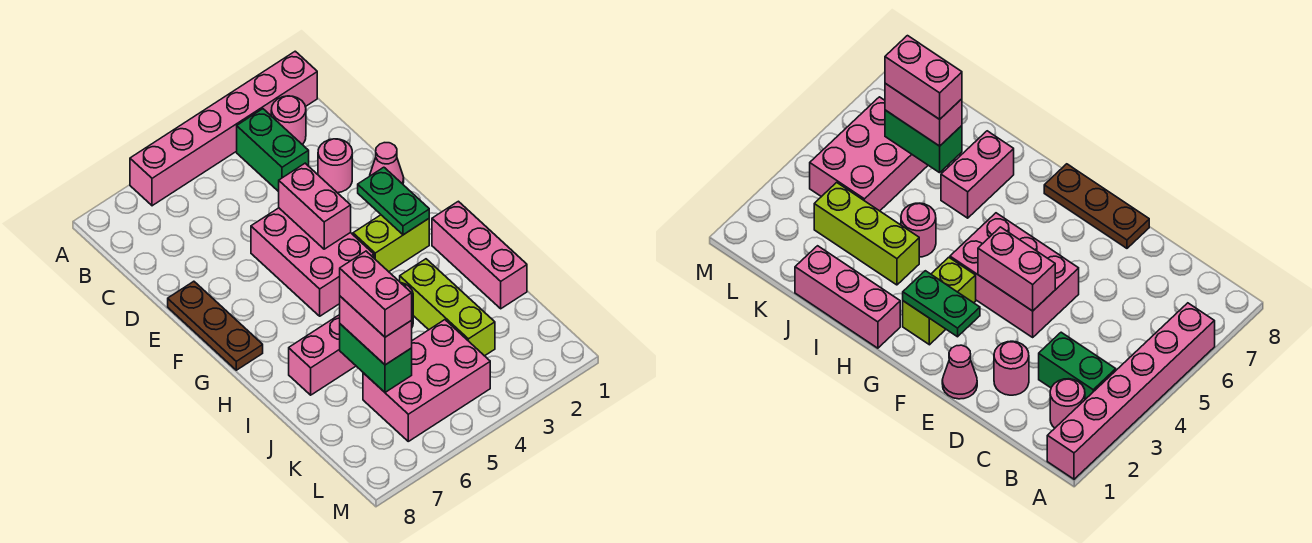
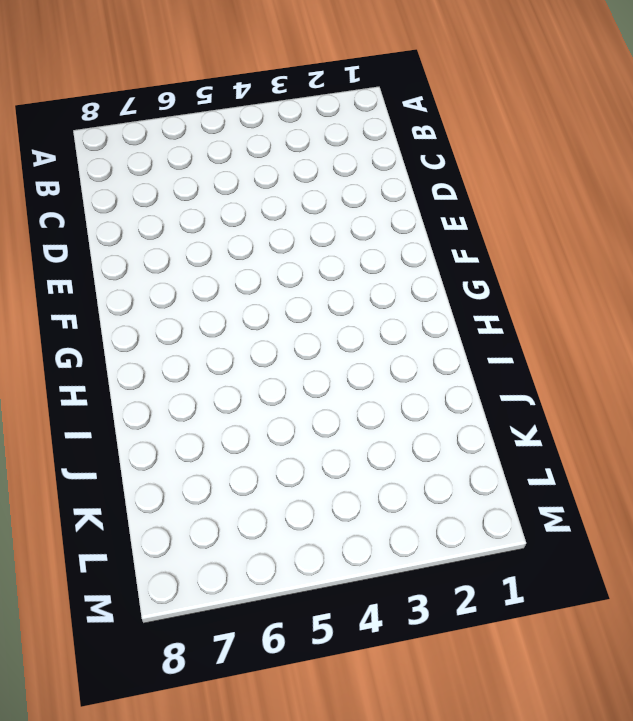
none -> pink brick A1:A6 level 1
none -> pink round brick B2 level 1
none -> green brick B3:C3 level 1

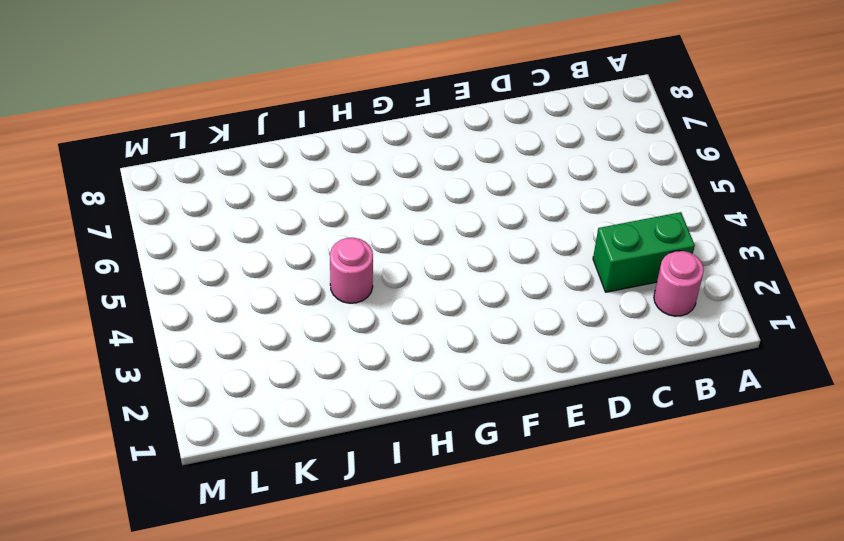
none -> pink brick A1:A6 level 1
none -> pink round brick D2 level 1
none -> pink cone E1 level 1

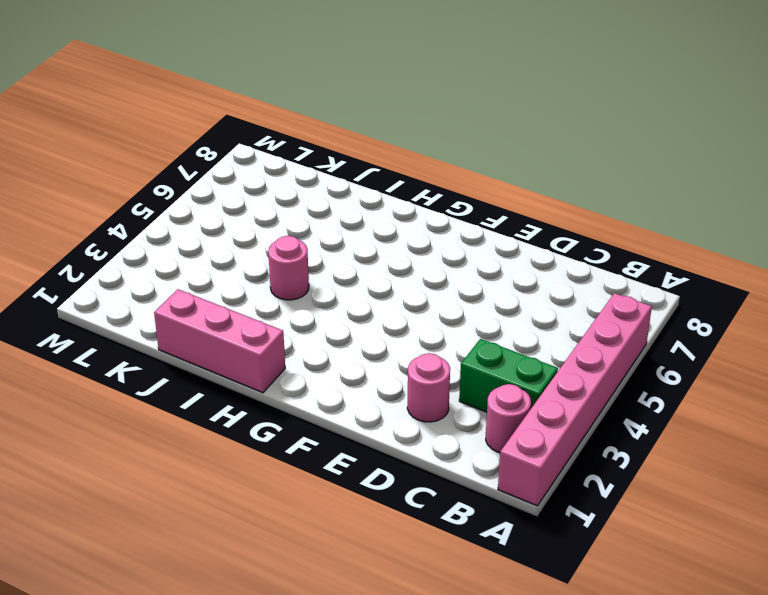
none -> pink cone E1 level 1
none -> pink brick E4:G5 level 1
none -> brown plate E8:G8 level 1

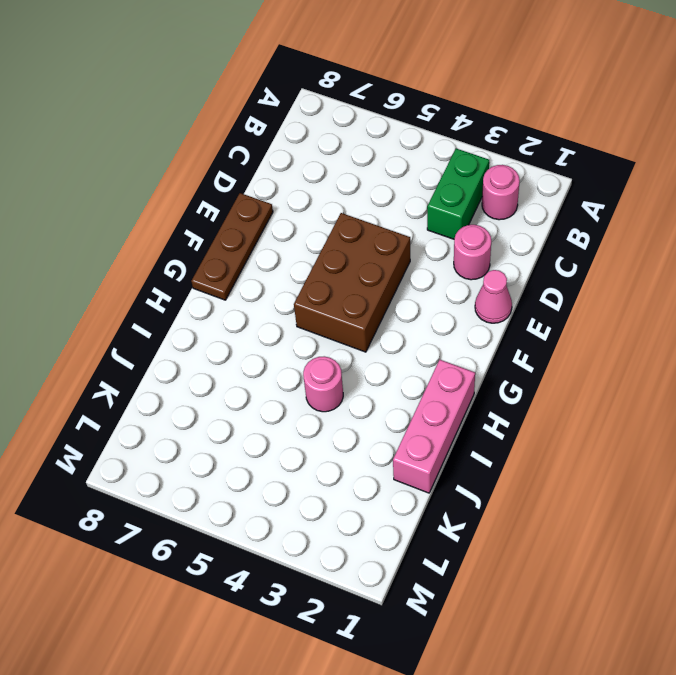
brown brick E4:G5 level 1 -> pink brick E4:G5 level 1
none -> pink brick A1:A6 level 1
none -> lime brick G2:G3 level 1
none -> lime brick I3:K3 level 1

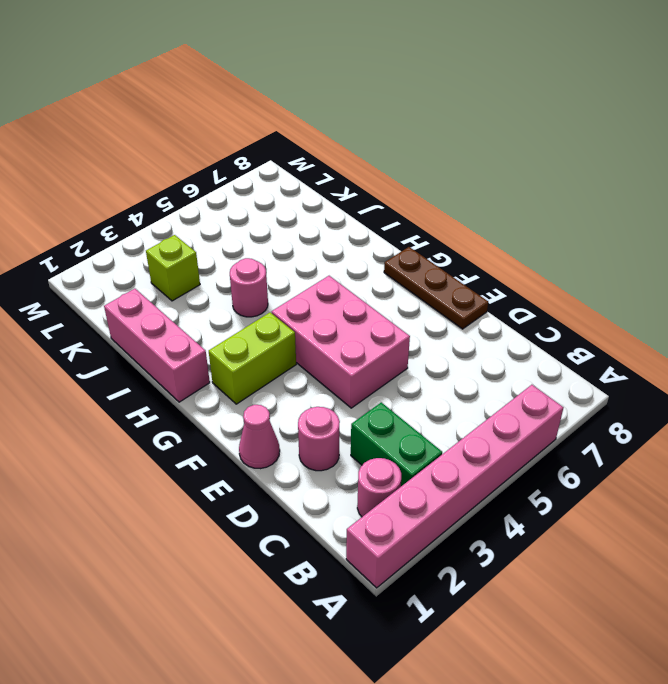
lime brick K3 level 1 -> lime brick I3:K3 level 1
none -> pink brick I6:I7 level 1
none -> pink brick K4:L6 level 1
none -> pink brick E4:F4 level 2

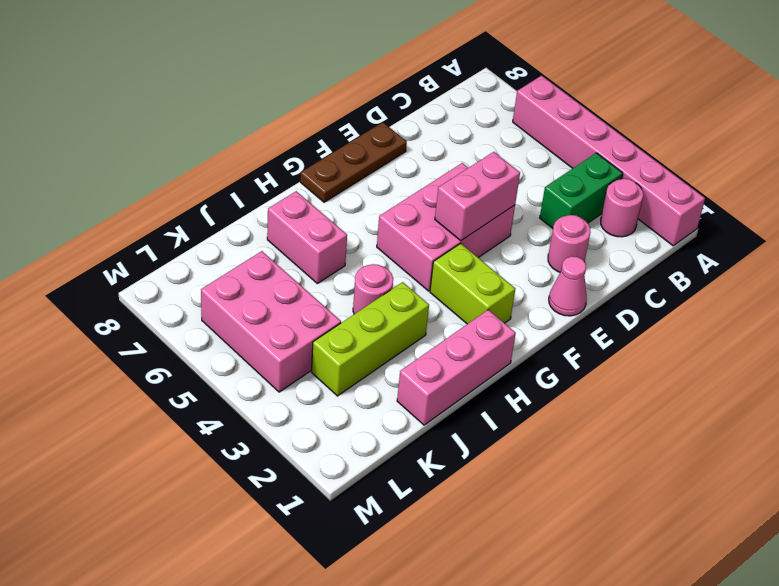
none -> green plate F2:G2 level 2
none -> green brick J6:K6 level 2
none -> pink brick J6:K6 level 3

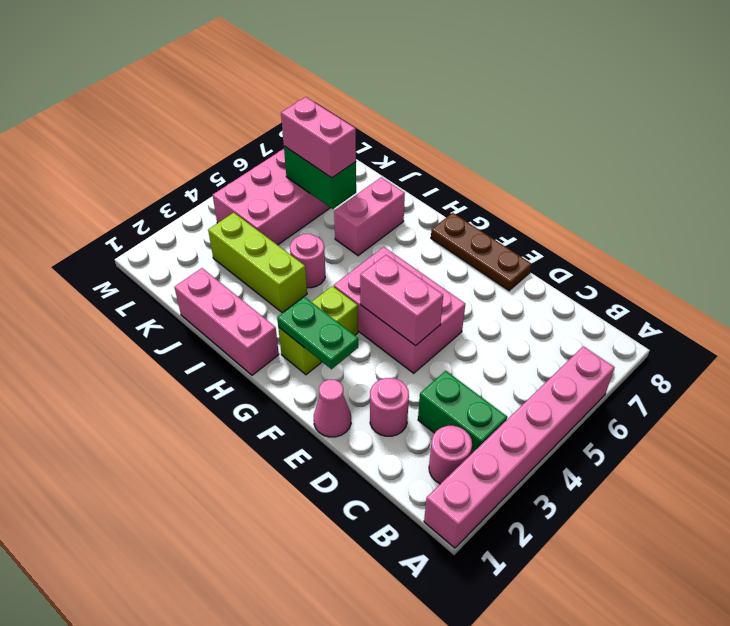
none -> pink brick J6:K6 level 4

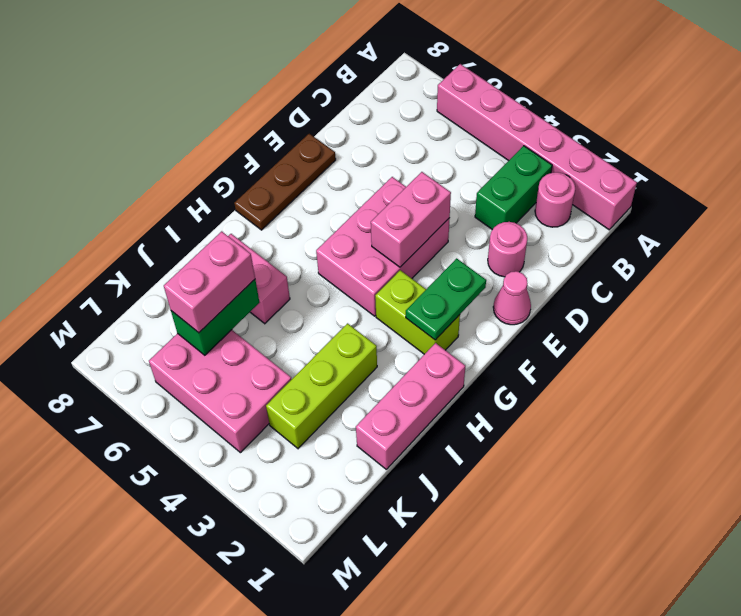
none -> pink round brick I4 level 1
none -> pink brick J6:K6 level 4

